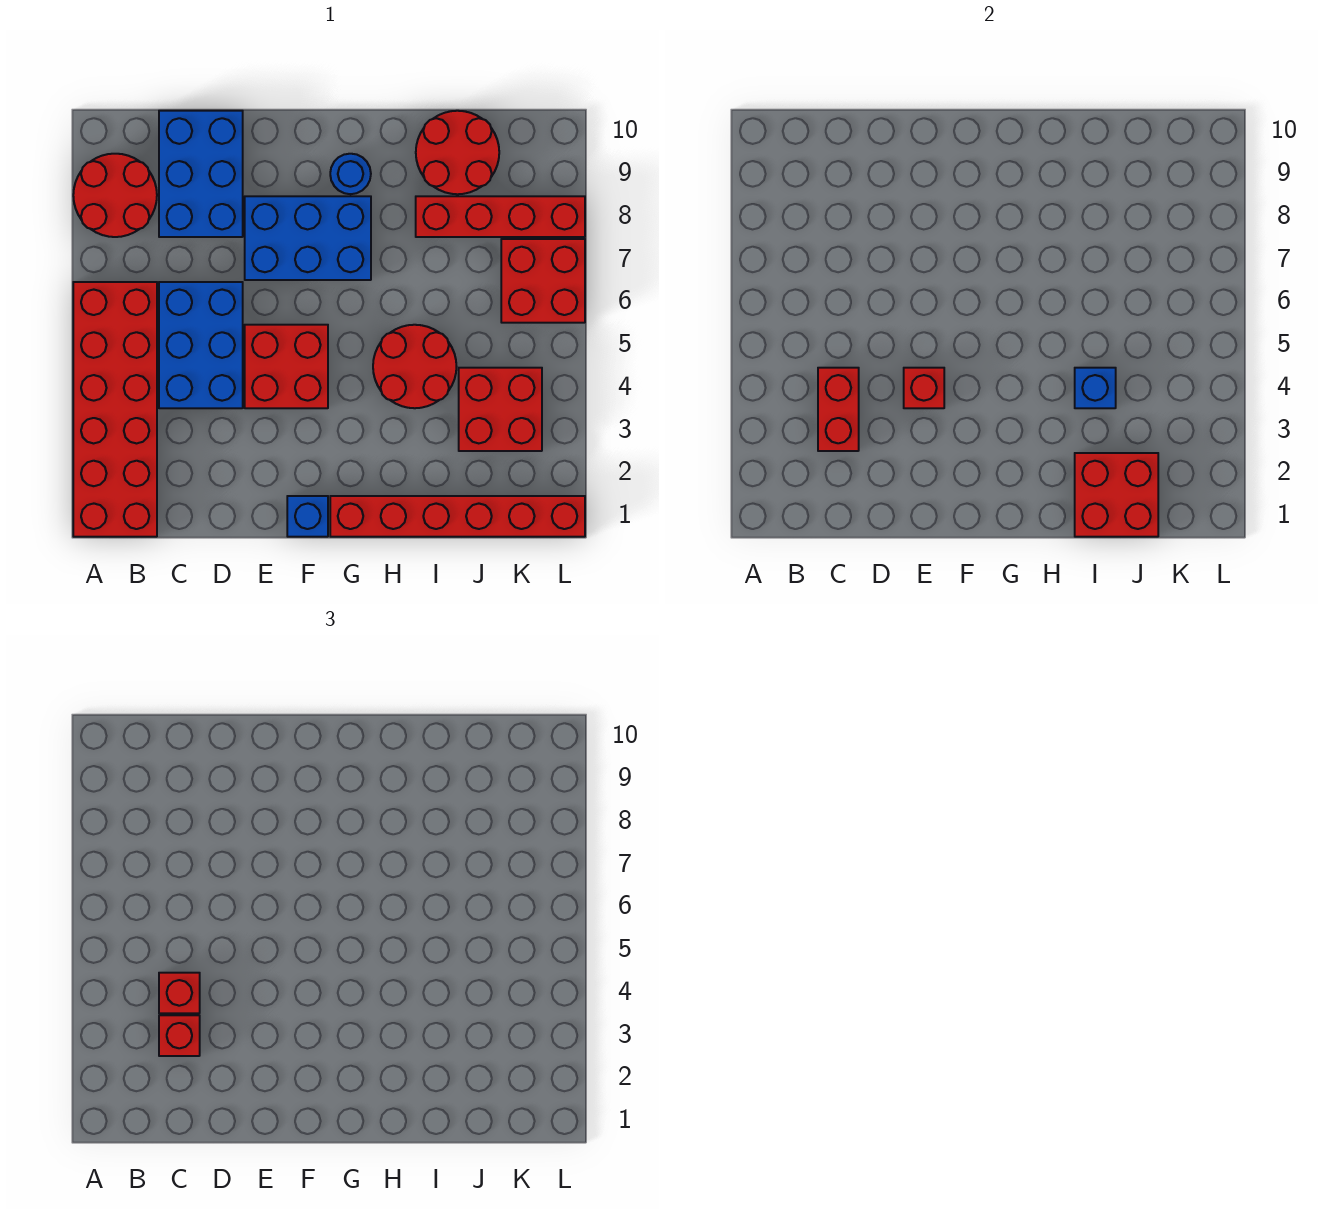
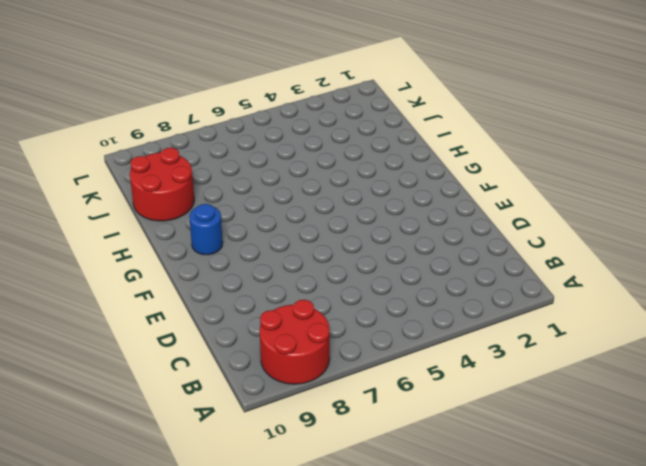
none -> red brick A1:B6 level 1
none -> blue brick C4:D6 level 1
none -> blue brick C8:D10 level 1

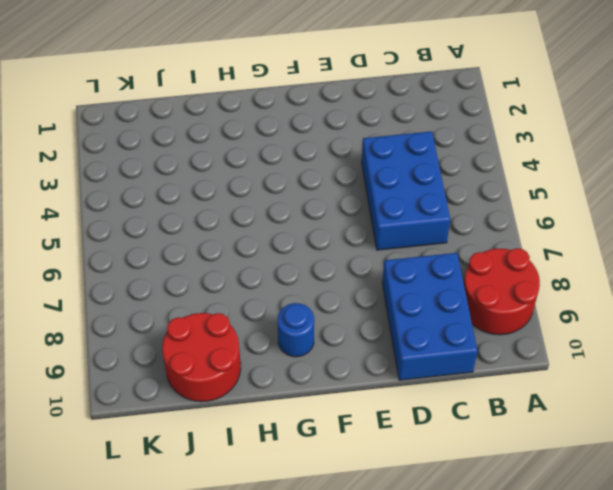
none -> red brick A1:B6 level 1
none -> red brick E4:F5 level 1
none -> blue brick E7:G8 level 1

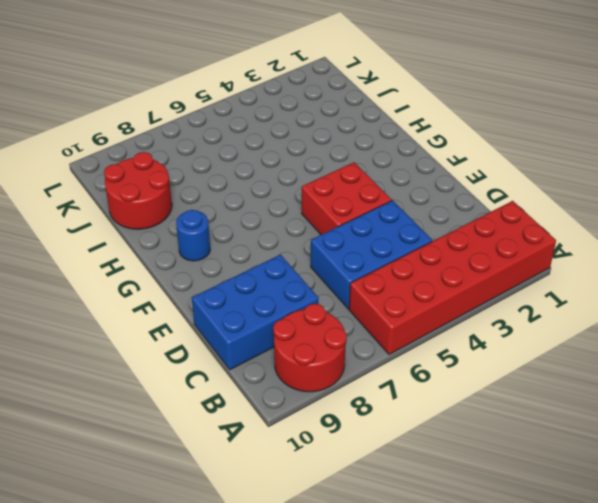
none -> blue brick E7:G8 level 1
none -> blue brick F1 level 1
none -> red brick G1:L1 level 1

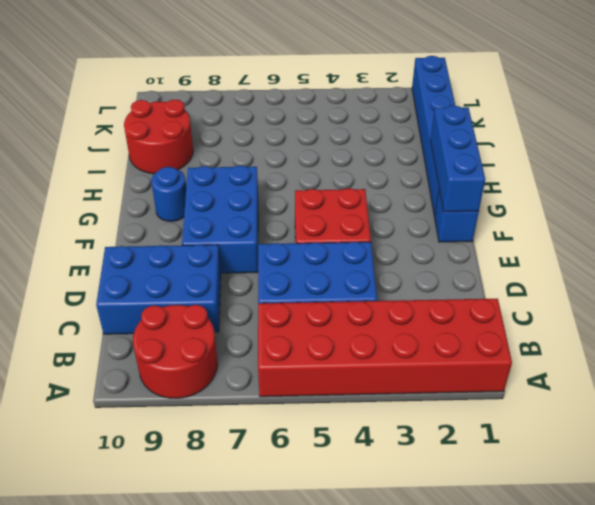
blue brick F1:H1 level 2 -> none
blue brick G1:L1 level 1 -> red brick G1:L1 level 1
none -> red round brick H4:I5 level 1
none -> red brick I8:L8 level 1
none -> red brick J3:K4 level 1

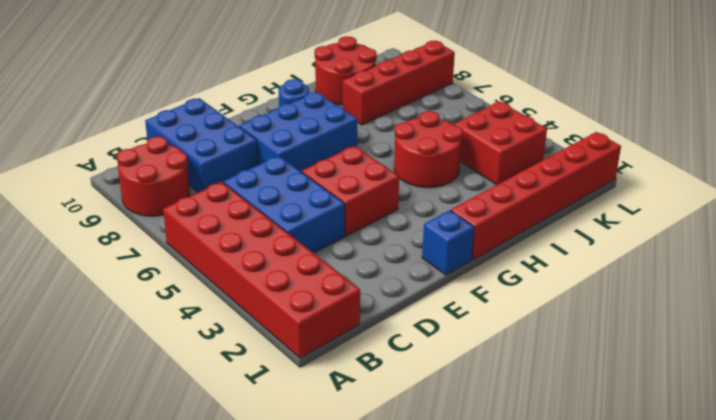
none -> red brick K6:L7 level 1
none -> red brick C3:C4 level 2
none -> red brick E4 level 2

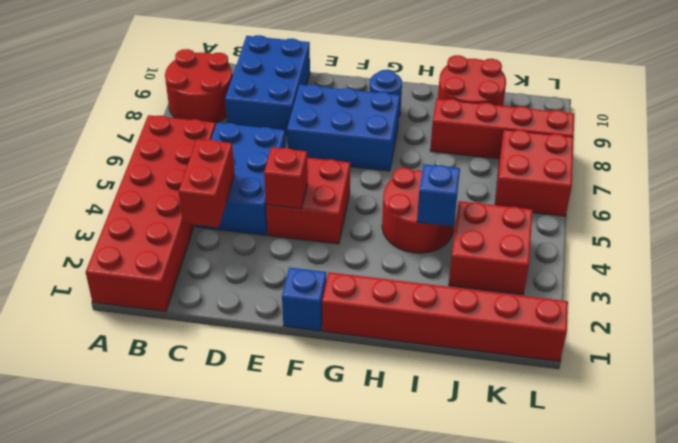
none -> red brick I1:J2 level 2
none -> red brick C3 level 3
none -> red brick C4 level 3

